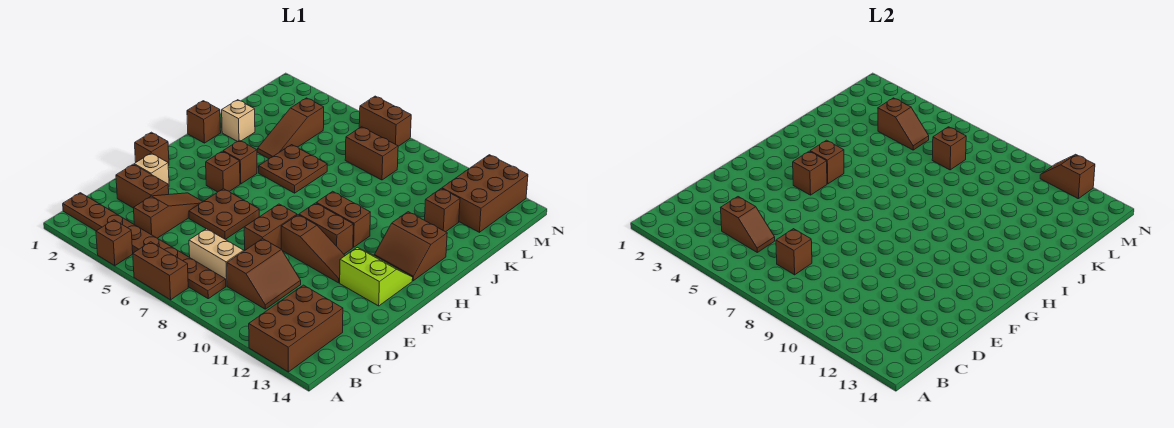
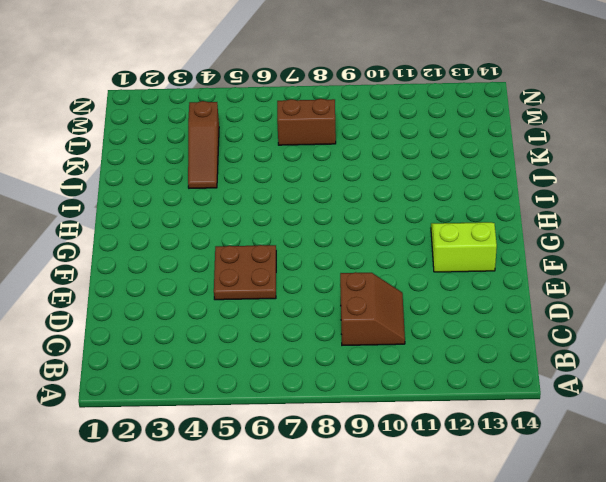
none -> brown brick A4 level 1
none -> brown brick A6:A7 level 1
none -> brown brick A12:C13 level 1
none -> brown plate B1:B8 level 1

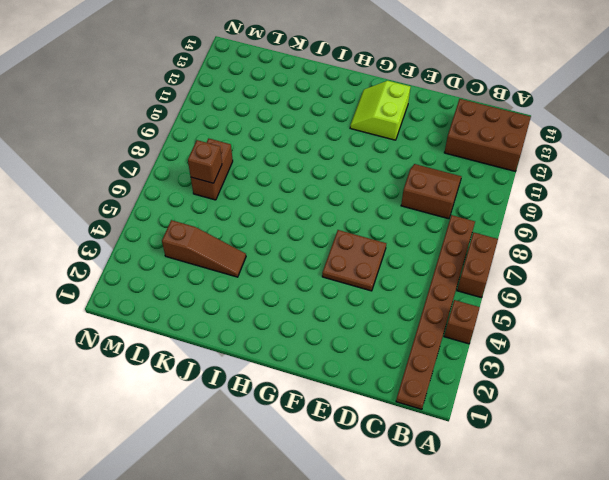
none -> brown slope C4:E4 level 1 top C
none -> tan brick C7:C8 level 1
none -> brown brick D2:D3 level 1
none -> tan brick E2 level 1

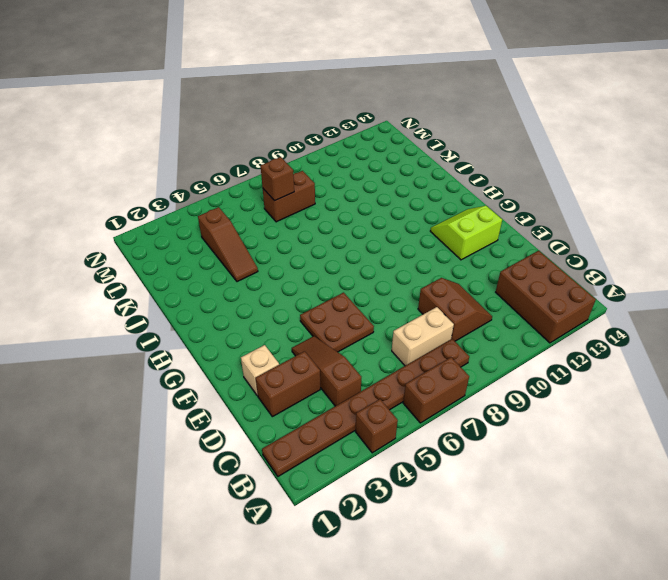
none -> brown brick E8:F8 level 1
none -> brown brick F1 level 1
none -> brown slope F9:F11 level 1 top 9
none -> brown brick G4 level 1

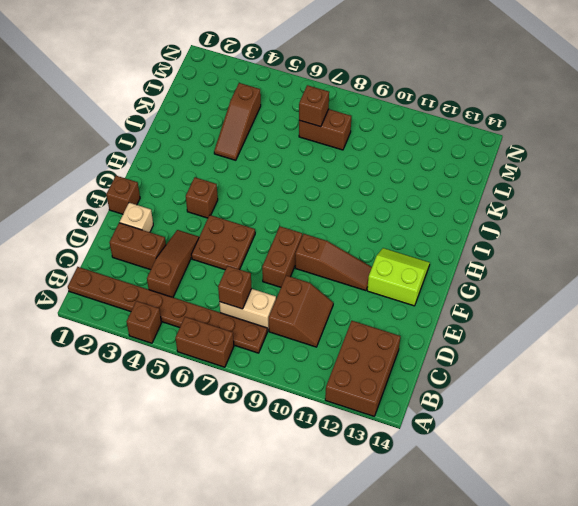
none -> brown brick G9:G10 level 1
none -> brown brick H4 level 1
none -> brown brick H9:H10 level 1
none -> brown slope H12:I13 level 1 top I

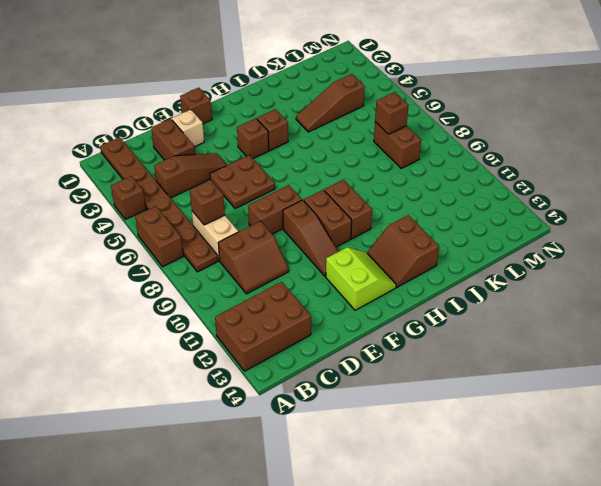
none -> brown brick I1 level 1
none -> brown plate I5:J6 level 1
none -> tan brick J2 level 1
none -> brown brick K12 level 1

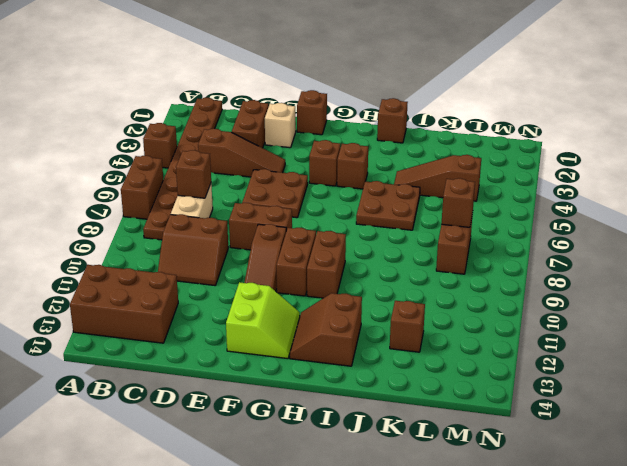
none -> tan brick J2 level 1
none -> brown brick L12:N13 level 1
none -> brown brick N6:N7 level 1
none -> brown slope C4:C5 level 2 top 4

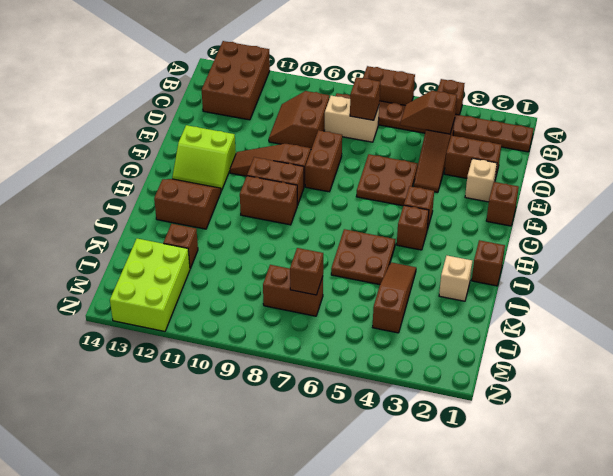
lime brick L12:N13 level 1 -> brown brick L12:N13 level 1
none -> brown brick N6:N7 level 1
none -> brown brick G4 level 2
none -> brown brick H4 level 2
none -> brown slope L4:L5 level 2 top 4

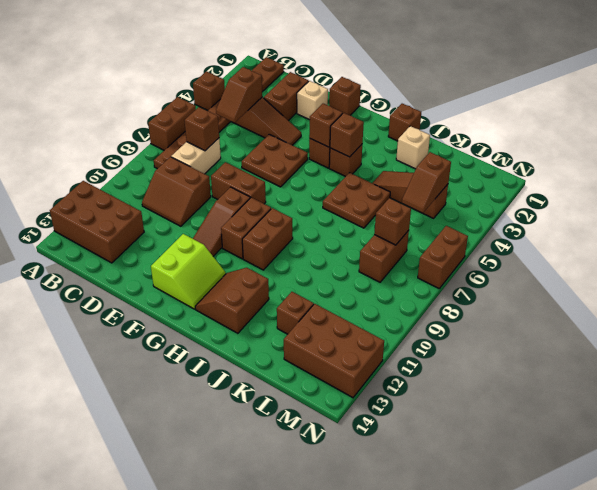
none -> brown slope N11:N12 level 2 top 12

